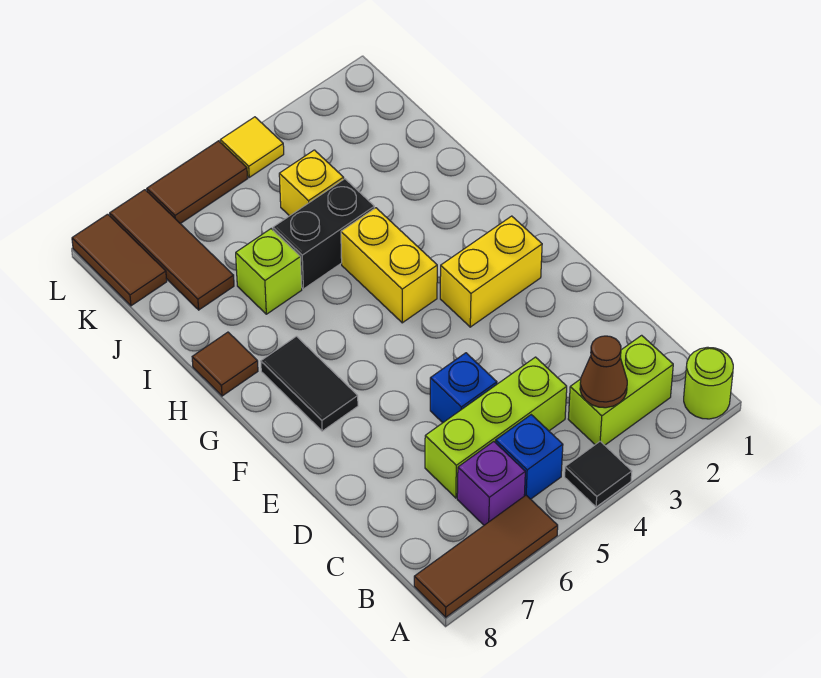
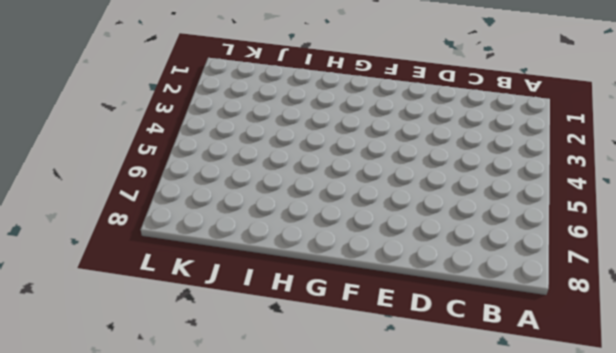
none -> lime round brick A1 level 1
none -> black tile A4 level 1
none -> brown tile A6:A8 level 1

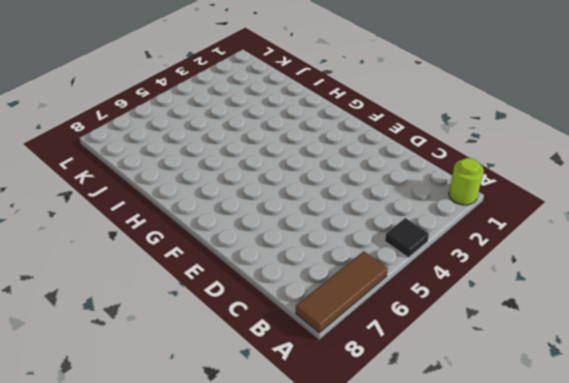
none -> lime brick B2:B3 level 1
none -> blue brick B5 level 1
none -> purple brick B6 level 1

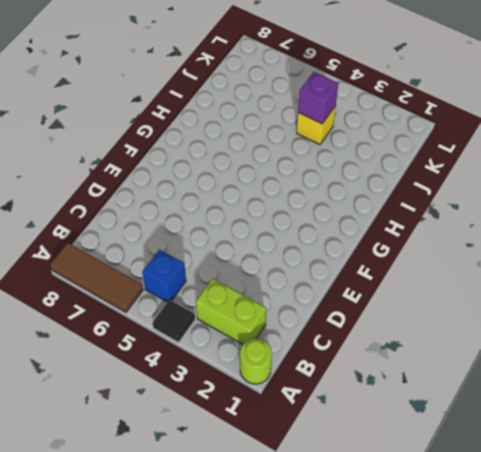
purple brick J4 level 2 -> purple brick B6 level 1
none -> lime brick C4:C6 level 1
none -> blue brick D5 level 1
none -> yellow brick F2:F3 level 1

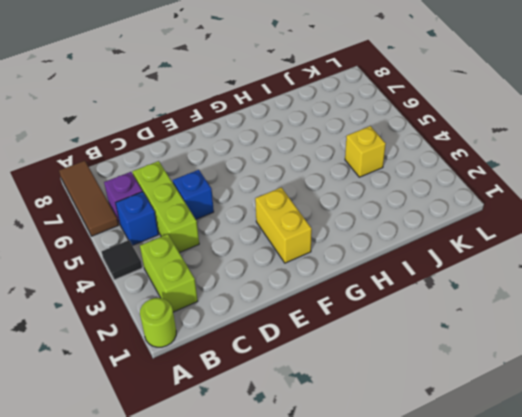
none -> black tile F7:G7 level 1
none -> yellow brick G4:H4 level 1
none -> brown tile H8 level 1

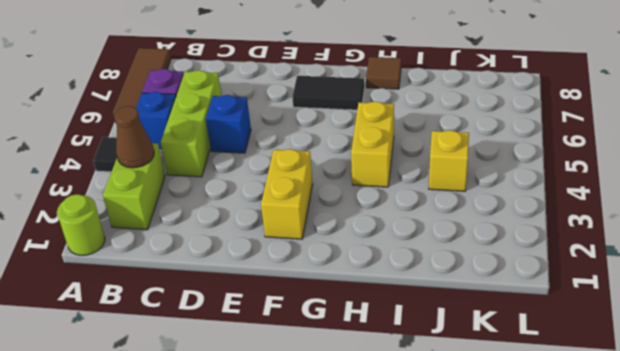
yellow brick H4:H5 level 1 -> yellow brick G4:H4 level 1
none -> black brick I4:I5 level 1
none -> lime brick I6 level 1
none -> brown tile J7:L7 level 1

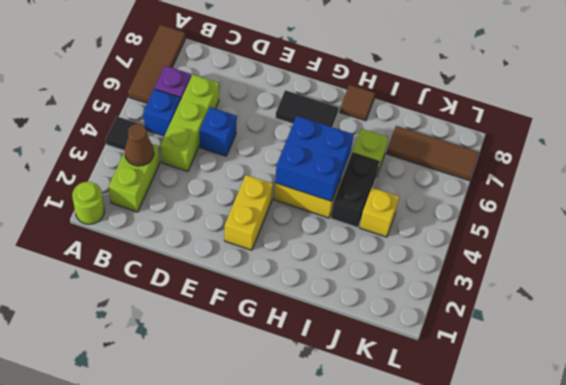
blue brick G4:H5 level 2 -> none
none -> brown tile K8:L8 level 1
none -> yellow tile L4 level 1
none -> brown tile L5:L6 level 1

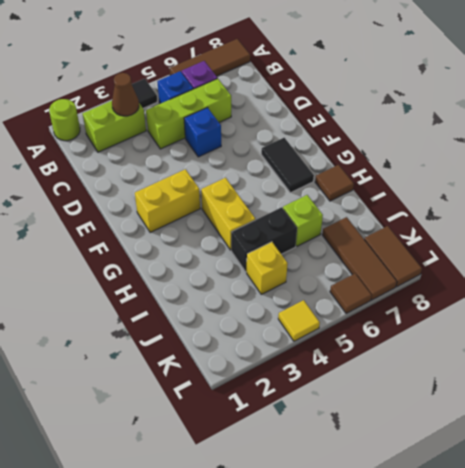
brown tile L6 level 1 -> brown tile L5:L6 level 1

